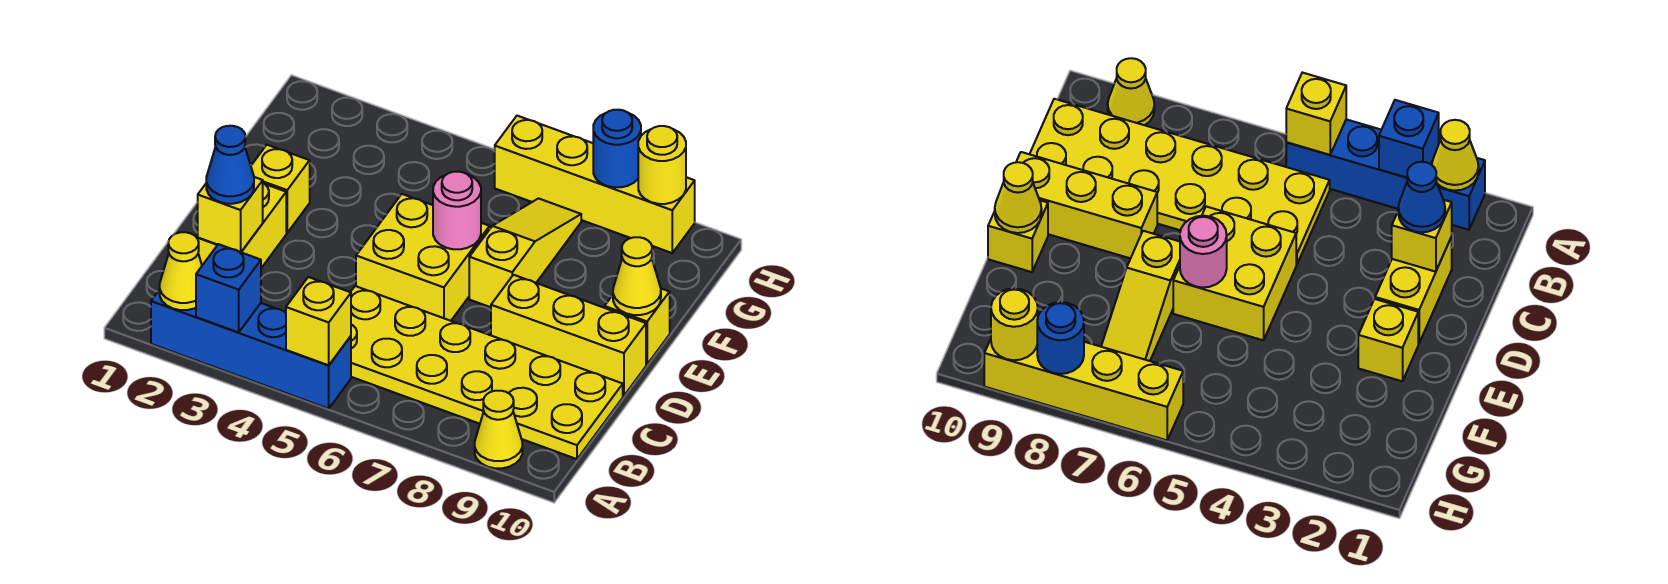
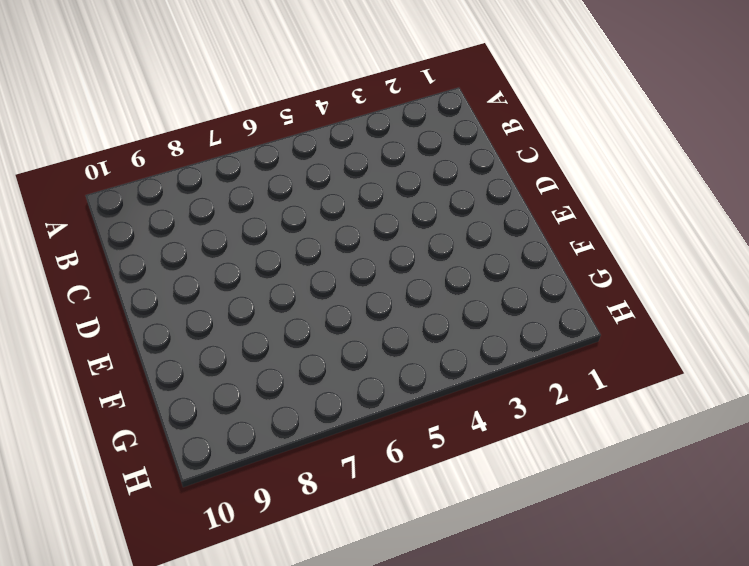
none -> blue brick A2:A5 level 1
none -> yellow cone A9 level 1
none -> yellow plate B5:C10 level 1

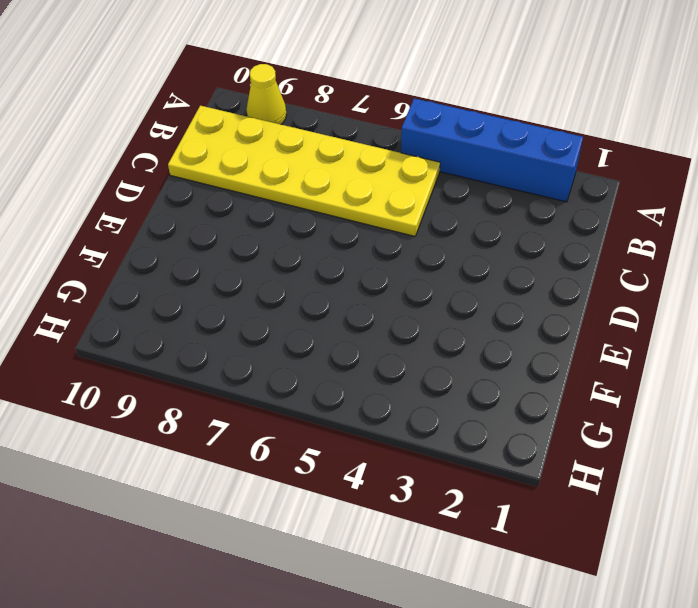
none -> yellow brick C2:D2 level 1
none -> yellow brick D5:E6 level 1
none -> yellow brick D8:D10 level 1

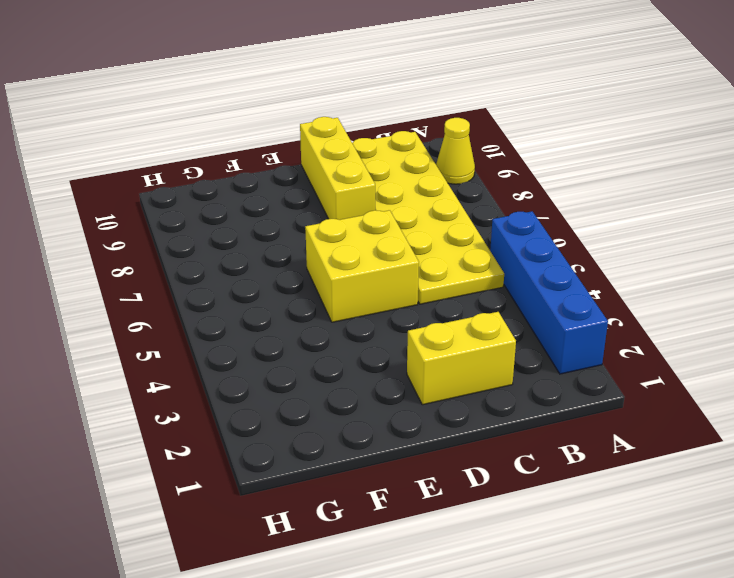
none -> yellow brick E2 level 1
none -> yellow slope E7:G7 level 1 top E
none -> yellow brick E10 level 1

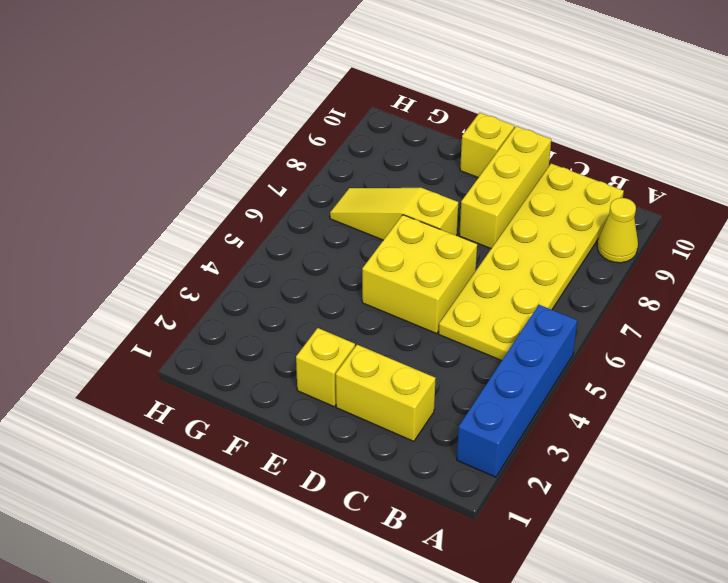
none -> yellow brick H6:H9 level 1
none -> yellow cone A2 level 2
none -> blue brick A3 level 2

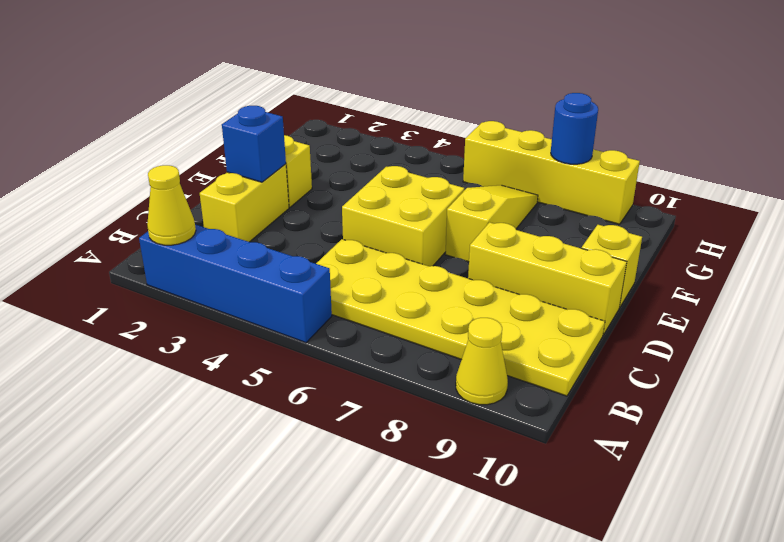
blue brick D2 level 2 -> blue brick A3 level 2
none -> yellow brick A5 level 2
none -> yellow brick C2 level 2
none -> pink round brick E6 level 2

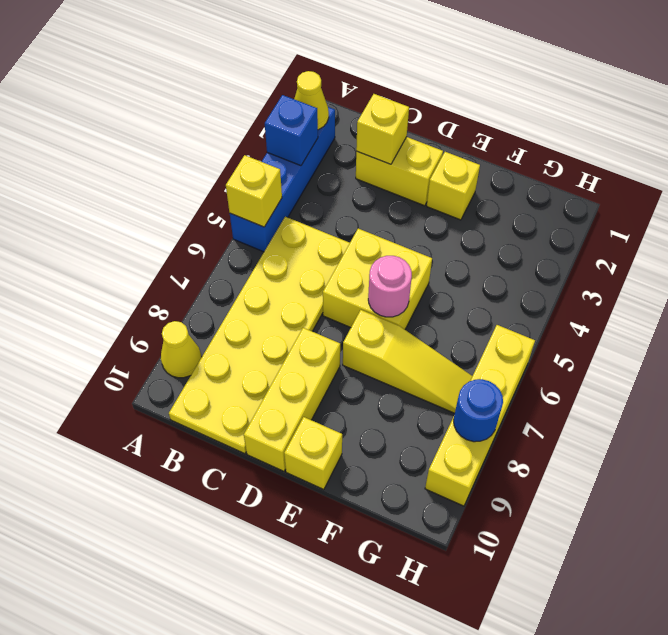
none -> yellow cone E10 level 2
none -> yellow round brick H9 level 2
none -> blue cone C2 level 3

